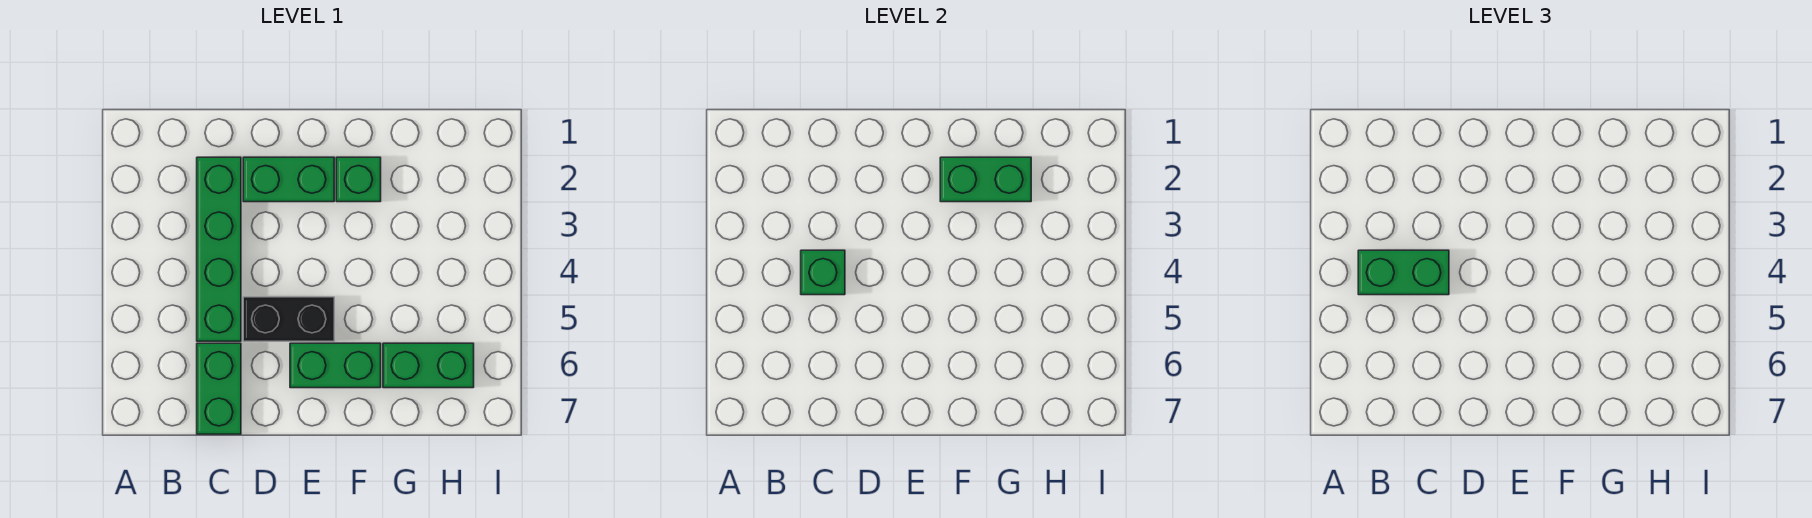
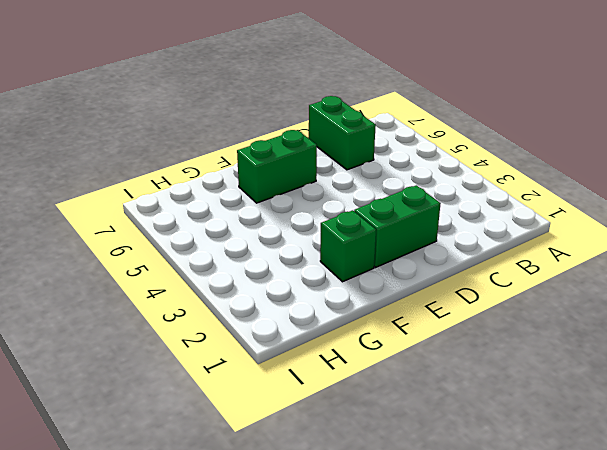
none -> green brick C2:C5 level 1
none -> black brick D5:E5 level 1

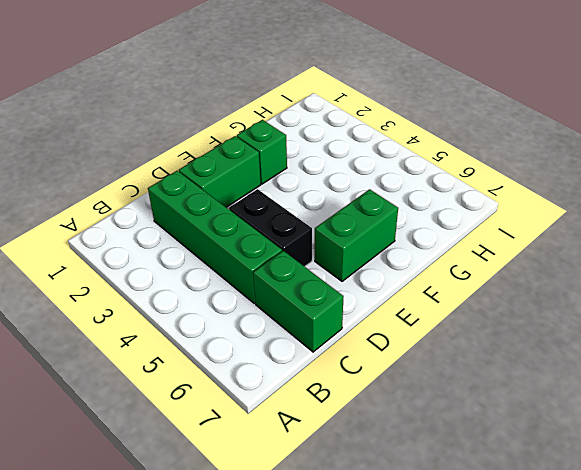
black brick D4:D5 level 1 -> black brick D5:E5 level 1
none -> green brick G6:H6 level 1
none -> green brick C4 level 2

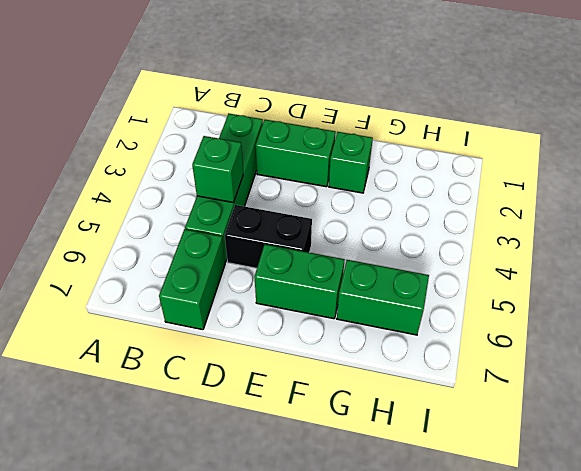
none -> green brick F2:G2 level 2
none -> green brick B4:C4 level 3

